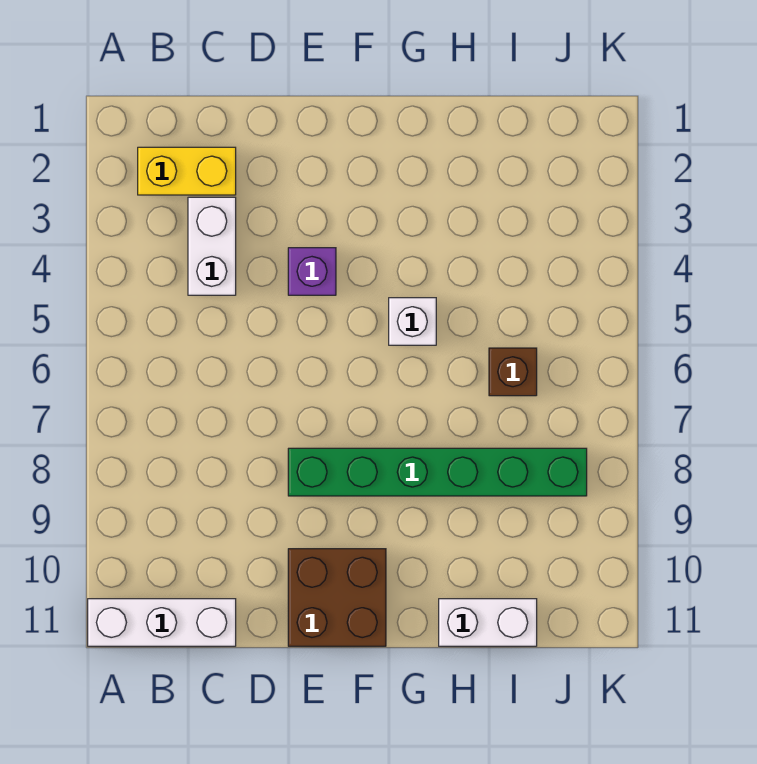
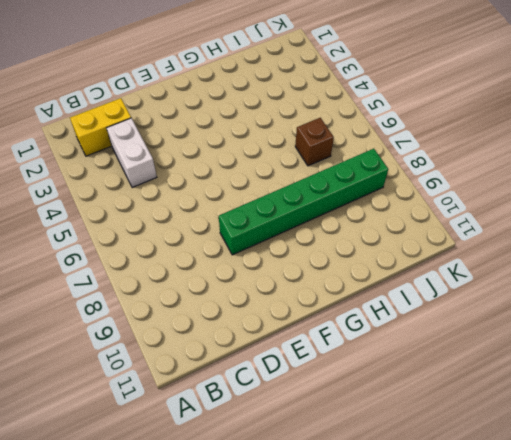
none -> white brick A11:C11 level 1
none -> purple brick E4 level 1

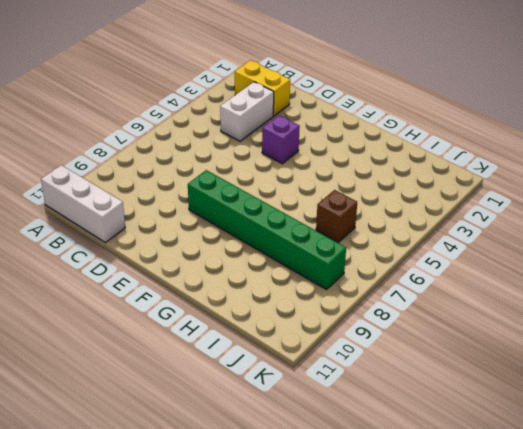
none -> brown brick E10:F11 level 1
none -> white brick G5 level 1

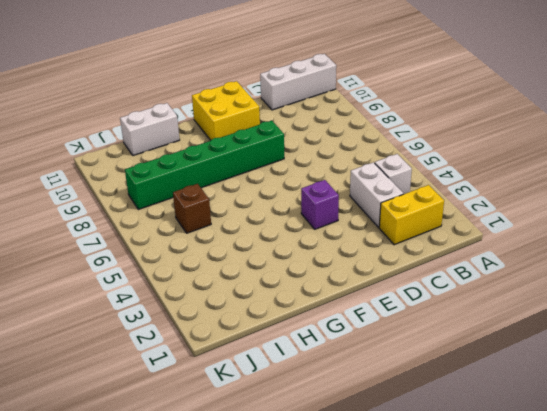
white brick B4 level 1 -> white brick G5 level 1
yellow brick E10:F11 level 1 -> brown brick E10:F11 level 1

